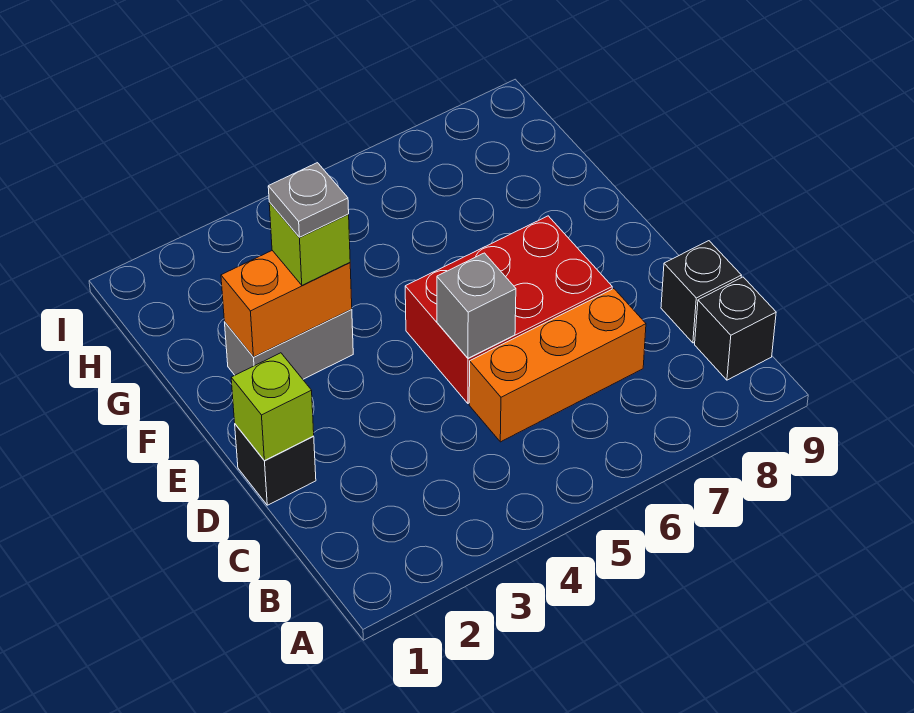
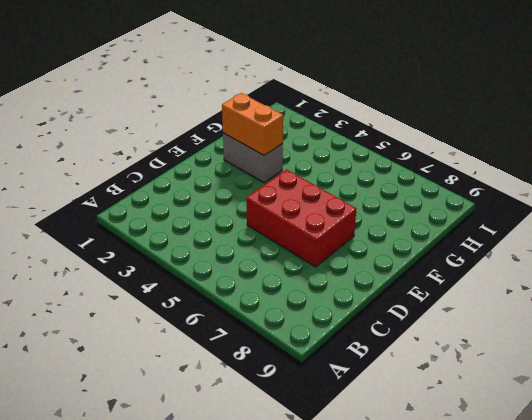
none -> black brick B9 level 1
none -> orange brick C5:C7 level 1

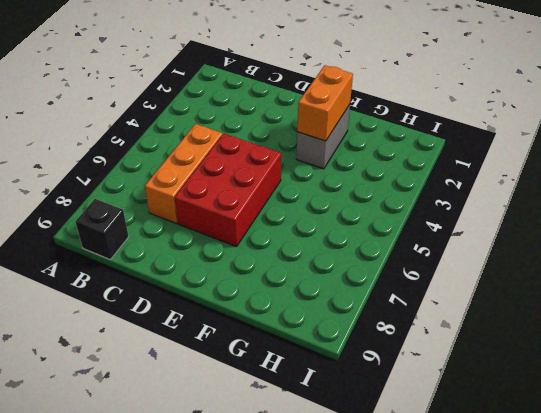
none -> black brick C9 level 1
none -> black brick D1 level 1

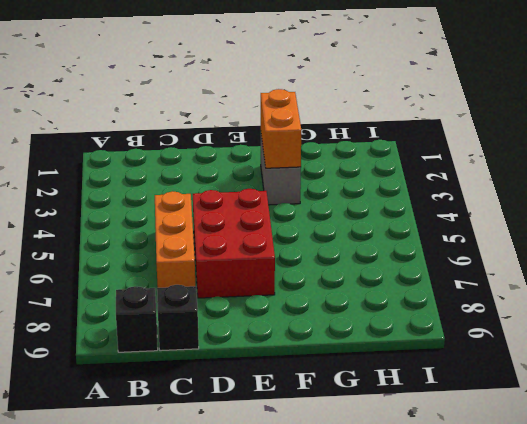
none -> black brick D1 level 1
none -> lime brick D1 level 2

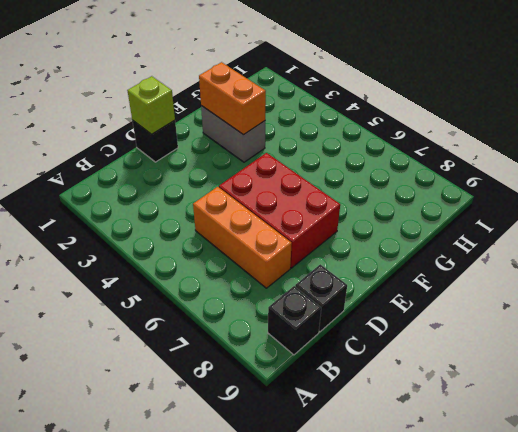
none -> grey brick D5 level 2
none -> lime brick F3 level 3

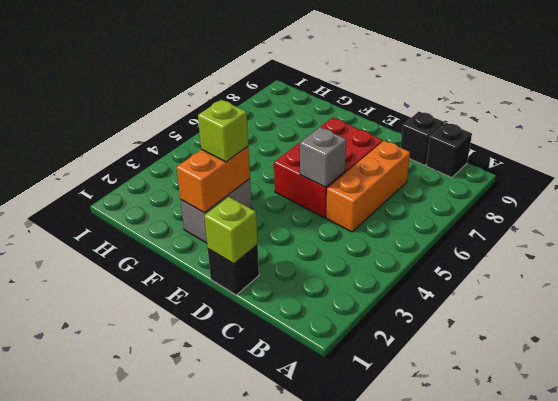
none -> grey plate F3 level 4

